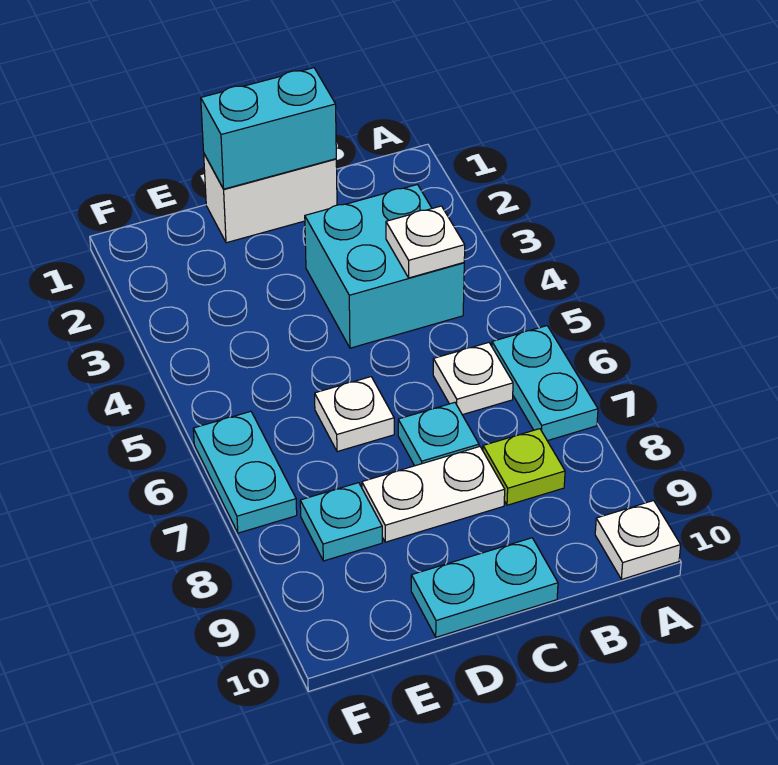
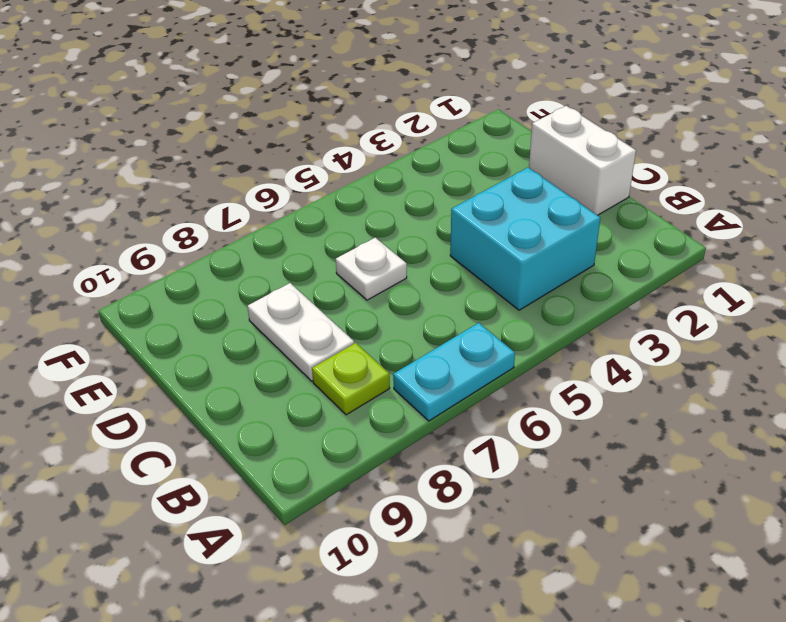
none -> white plate A10 level 1
none -> white plate B6 level 1
none -> cyan plate C7 level 1

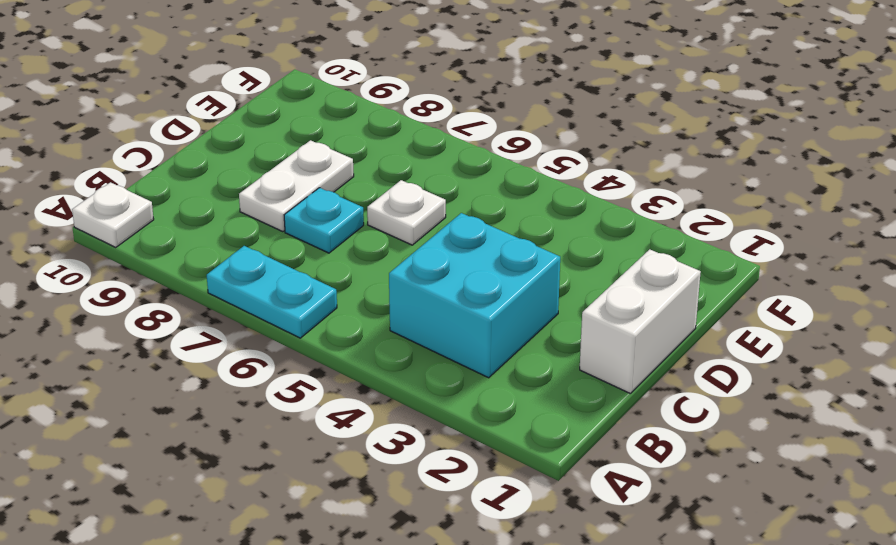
none -> white plate B6 level 1
none -> lime plate B8 level 1
none -> cyan plate C10:D10 level 1

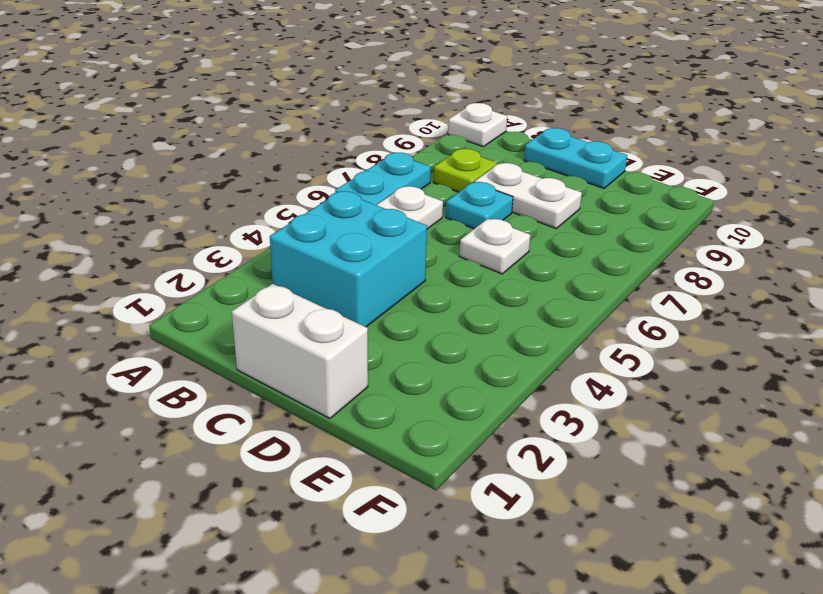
none -> cyan plate E8 level 1
none -> cyan plate F6:F7 level 1
none -> white plate B4 level 2

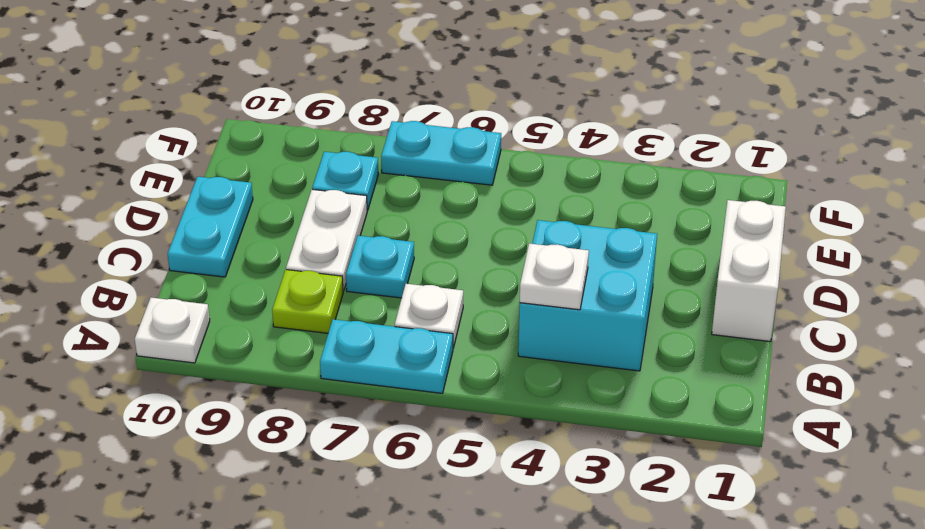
none -> white plate D6 level 1
none -> cyan brick C1:D1 level 2

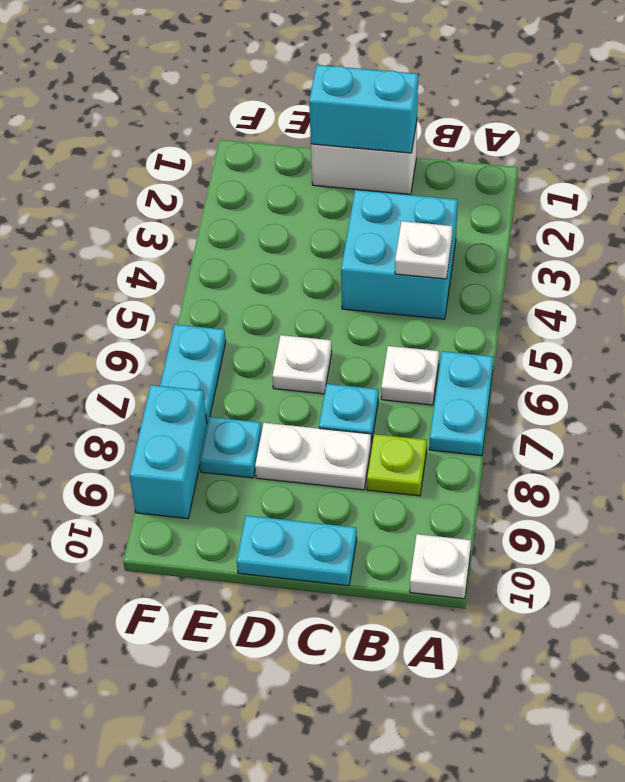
cyan brick F8:F9 level 1 -> none

